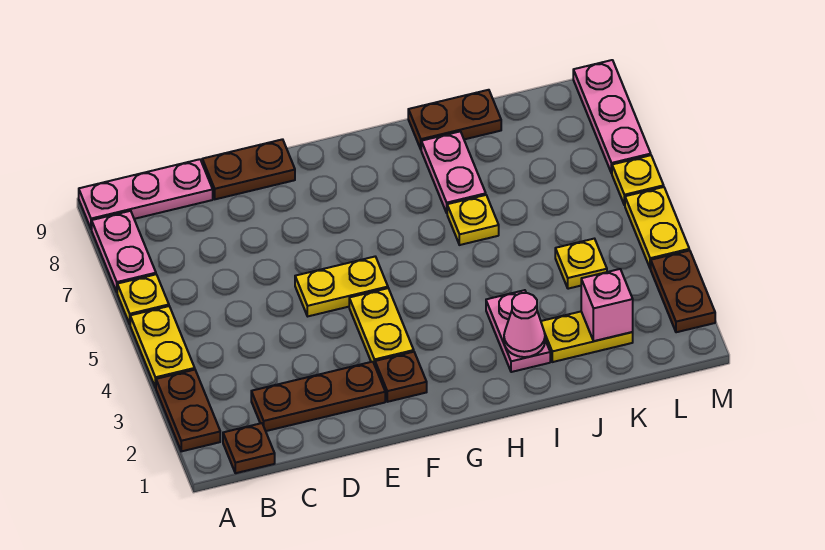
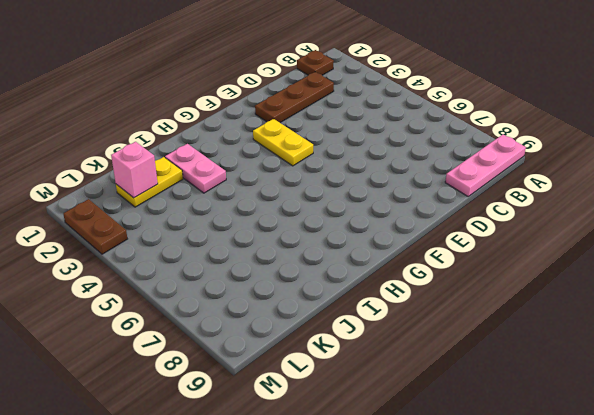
none -> brown plate A2:A3 level 1
none -> yellow plate A4:A5 level 1
none -> yellow plate A6 level 1

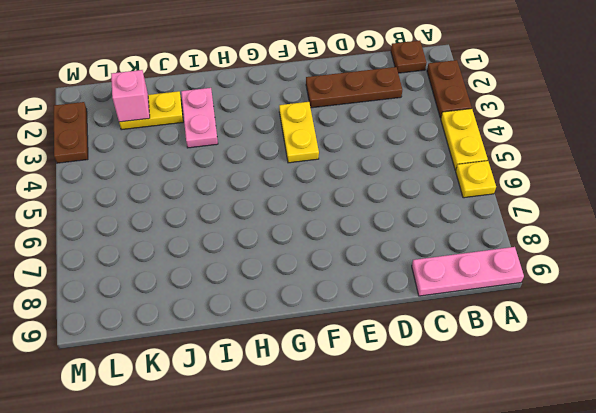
none -> pink plate A7:A8 level 1
none -> brown plate D9:E9 level 1
none -> yellow plate E5:F5 level 1

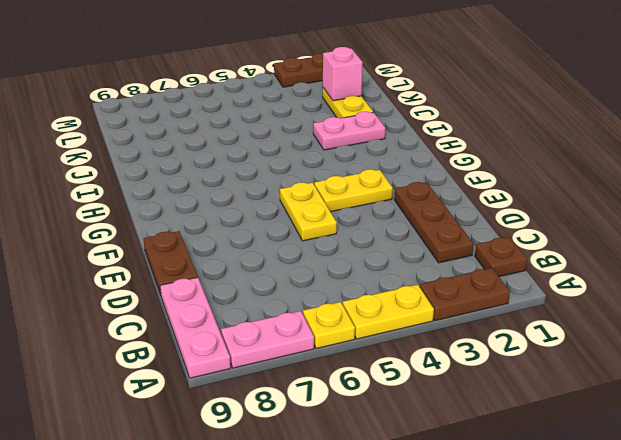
none -> brown plate F2 level 1
none -> yellow plate I6 level 1
none -> pink plate I7:I8 level 1

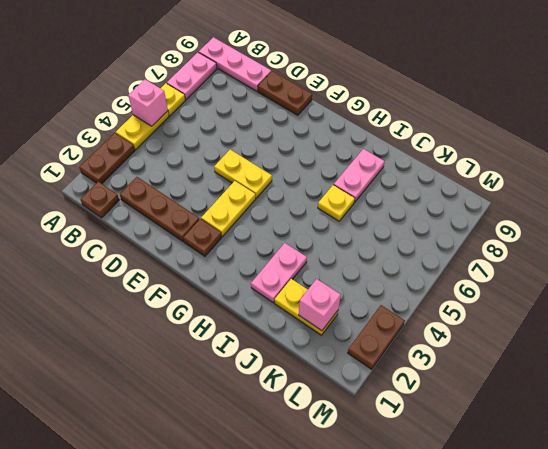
pink brick A5 level 2 -> none
none -> brown plate I9:J9 level 1
none -> yellow plate K4 level 1
none -> yellow plate M4:M5 level 1

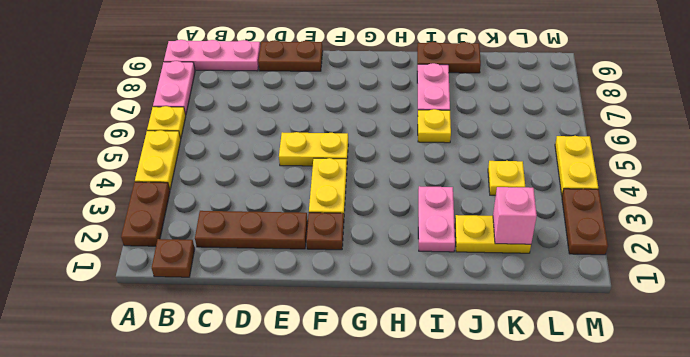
none -> yellow plate M6 level 1
none -> pink plate M7:M9 level 1
none -> pink cone I2 level 2

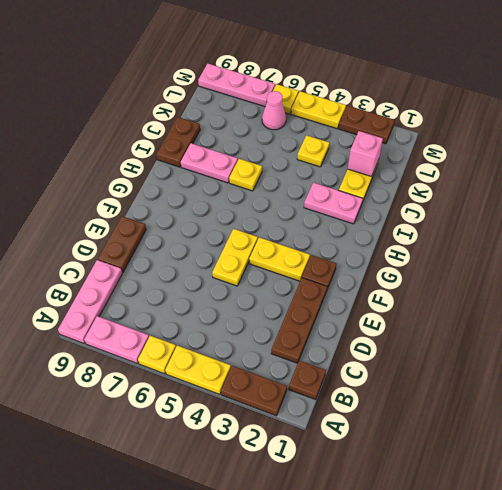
pink cone L6 level 1 -> pink cone I2 level 2

